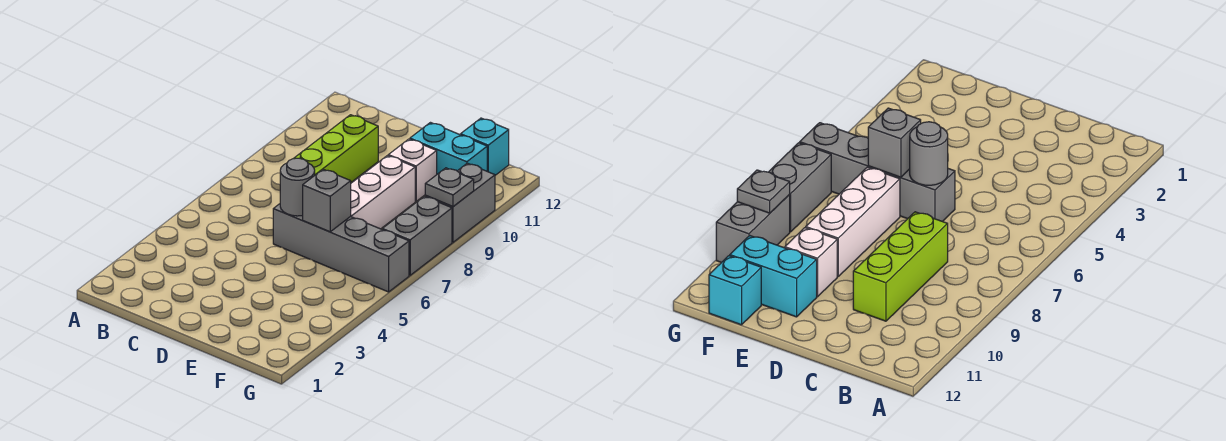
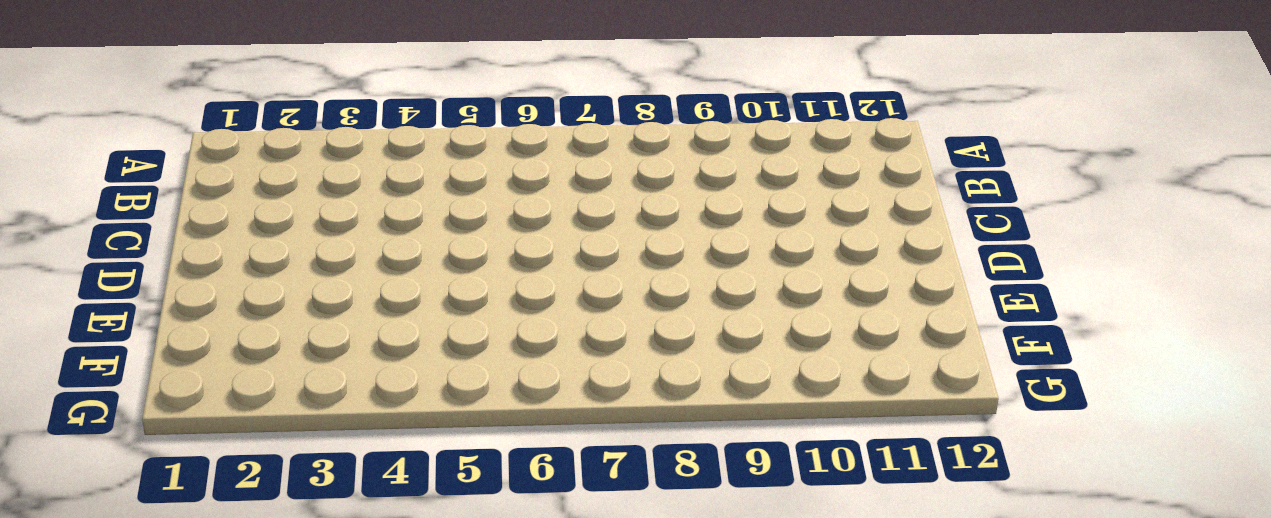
none -> lime brick C8:C10 level 1
none -> grey brick D6:G6 level 1

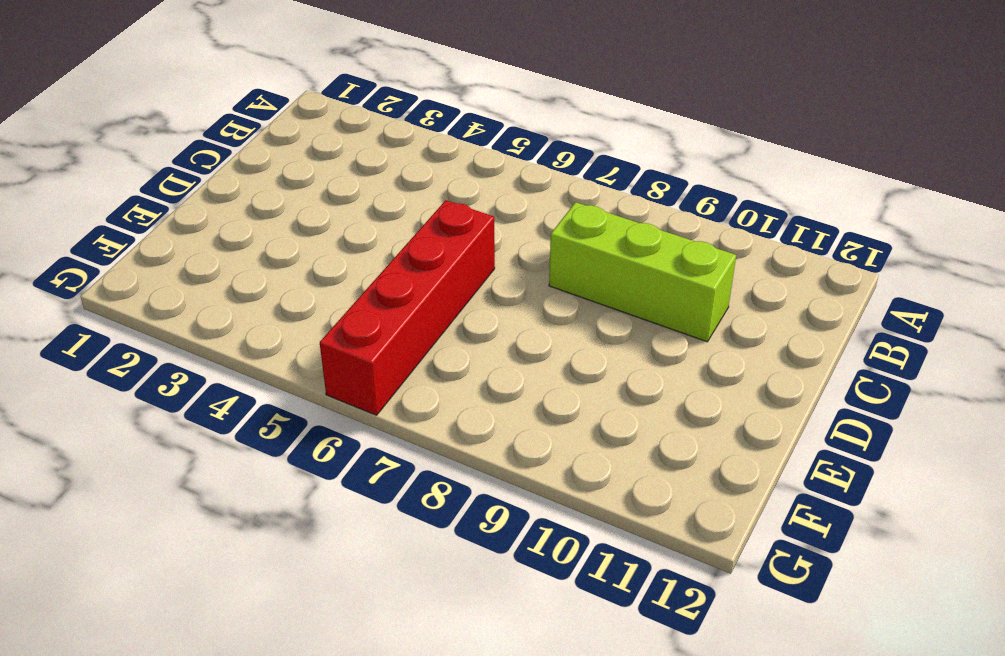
red brick D6:G6 level 1 -> grey brick D6:G6 level 1
none -> white brick E7:E9 level 1
none -> white brick E10 level 1

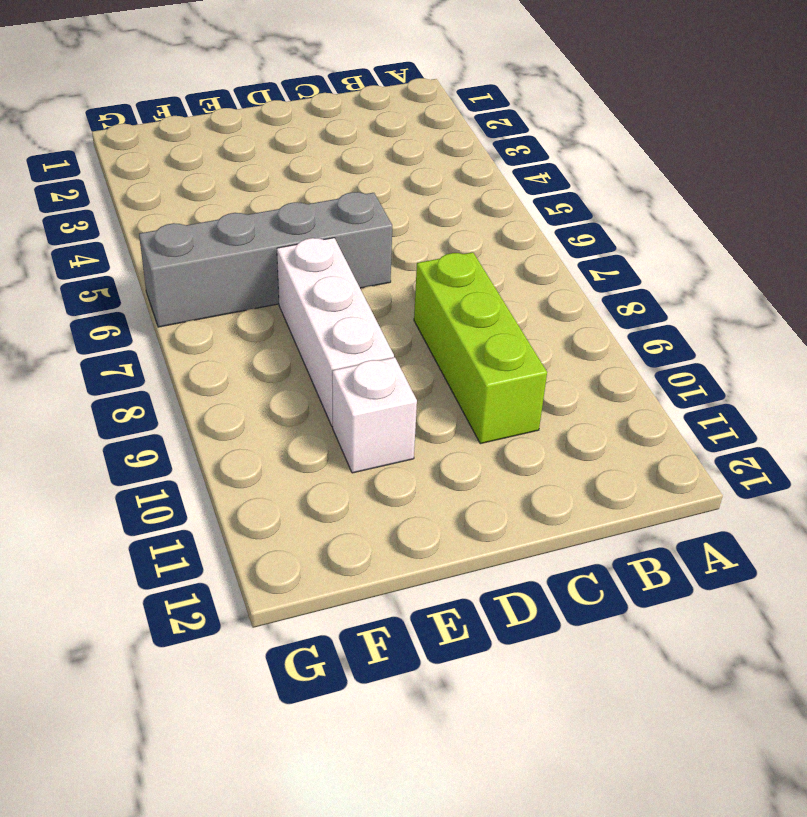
none -> cyan brick E11:F11 level 1
none -> cyan brick F12 level 1

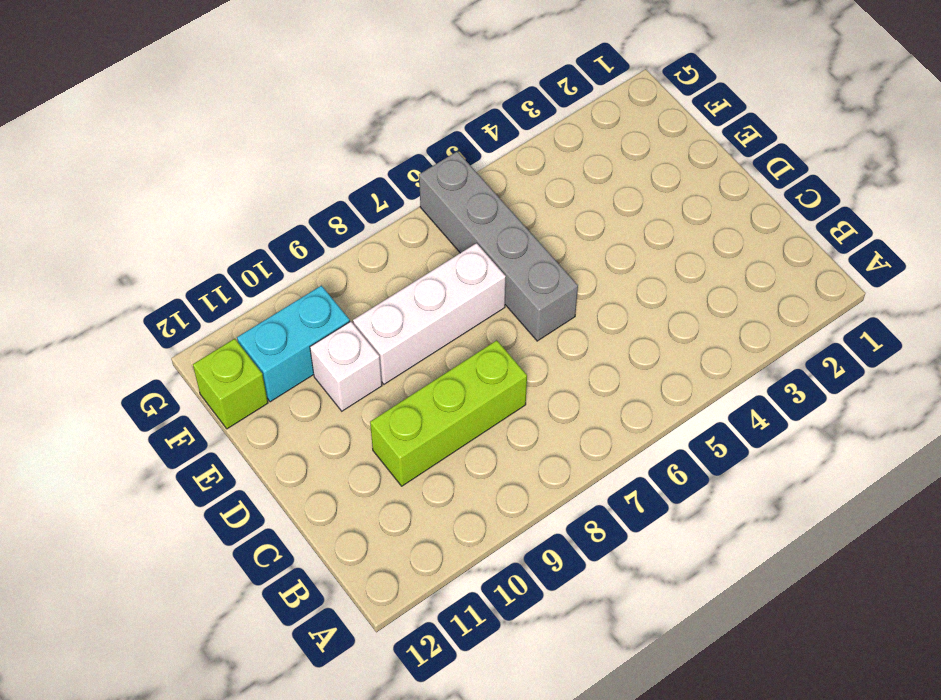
cyan brick F10:F11 level 1 -> cyan brick E11:F11 level 1
lime brick F12 level 1 -> cyan brick F12 level 1
none -> grey brick G7:G8 level 1
none -> grey brick G9:G10 level 1

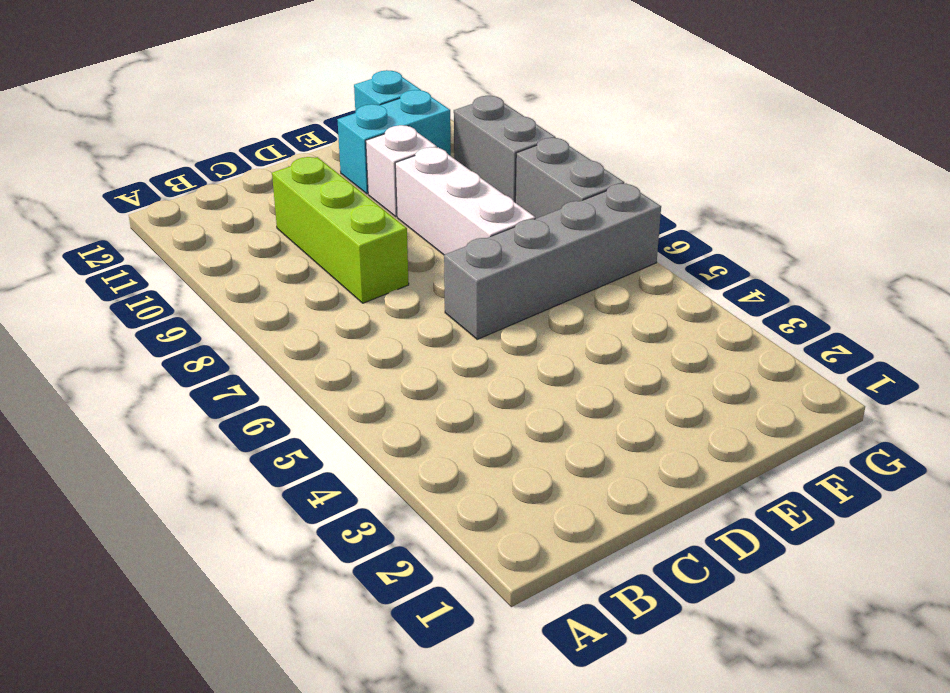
none -> grey round brick D6 level 2
none -> grey brick E6 level 2

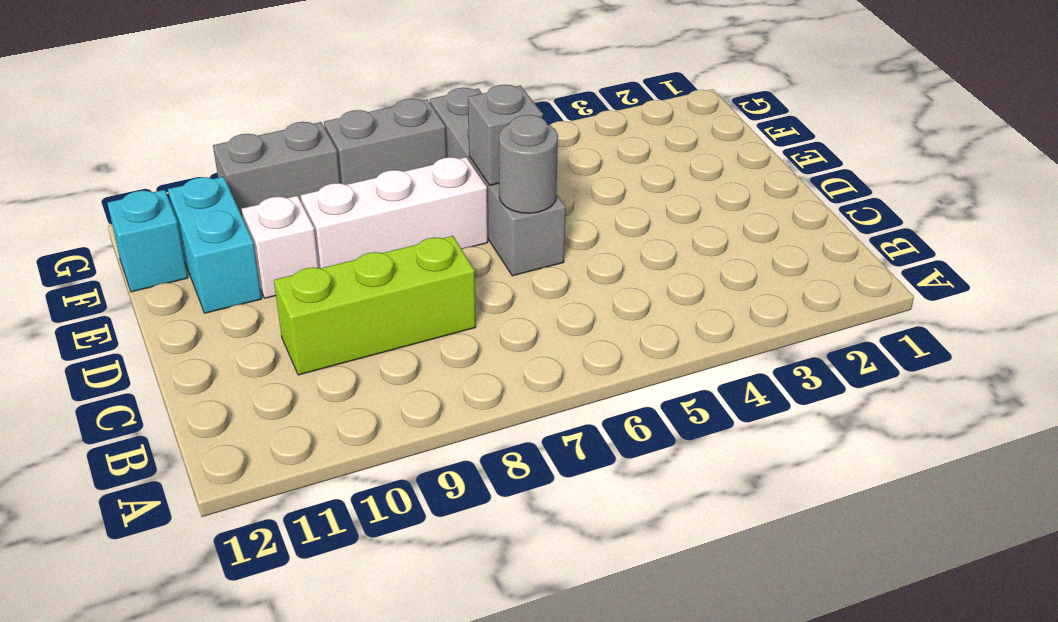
none -> grey plate G9 level 2

